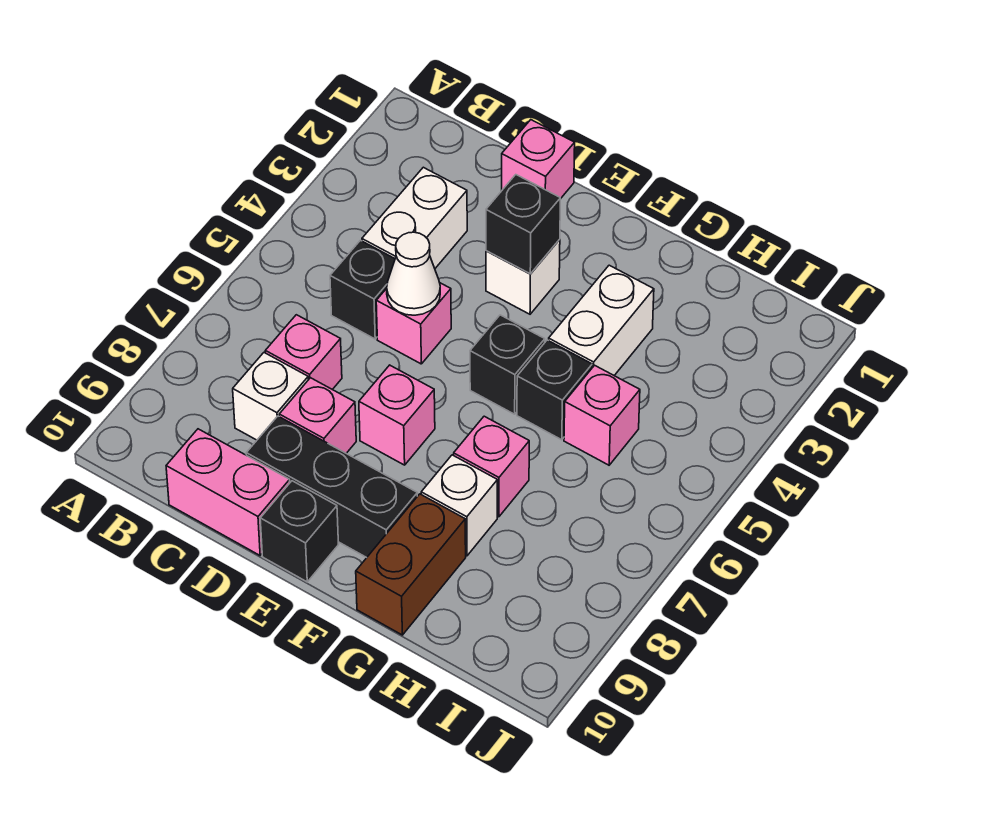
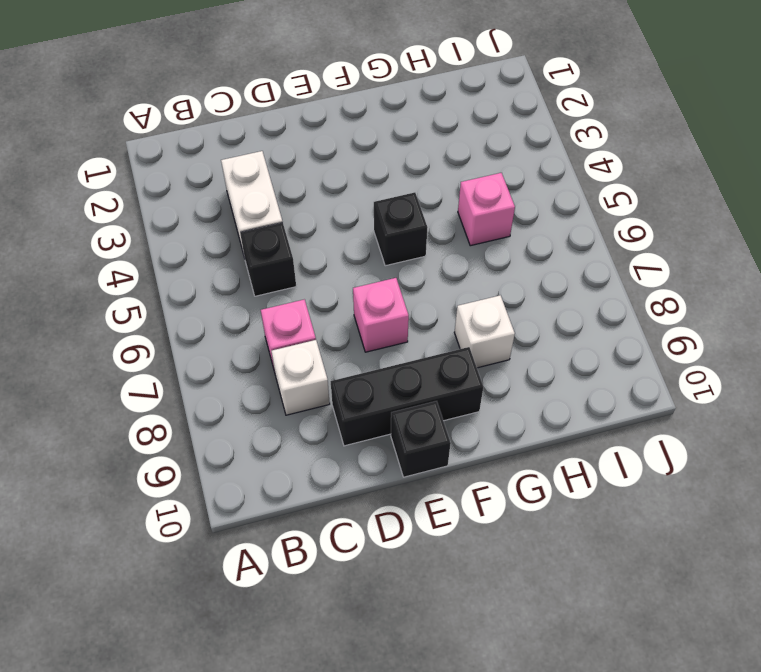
none -> pink brick C10:D10 level 1
none -> pink brick D1 level 1
none -> pink brick D5 level 1

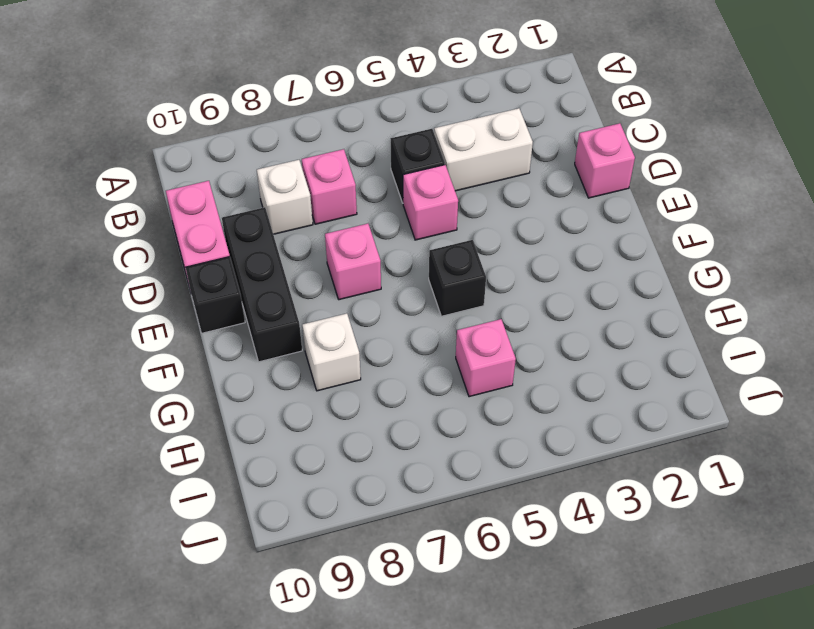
none -> pink brick D8 level 1
none -> white brick E3 level 1
none -> white brick G3:G4 level 1

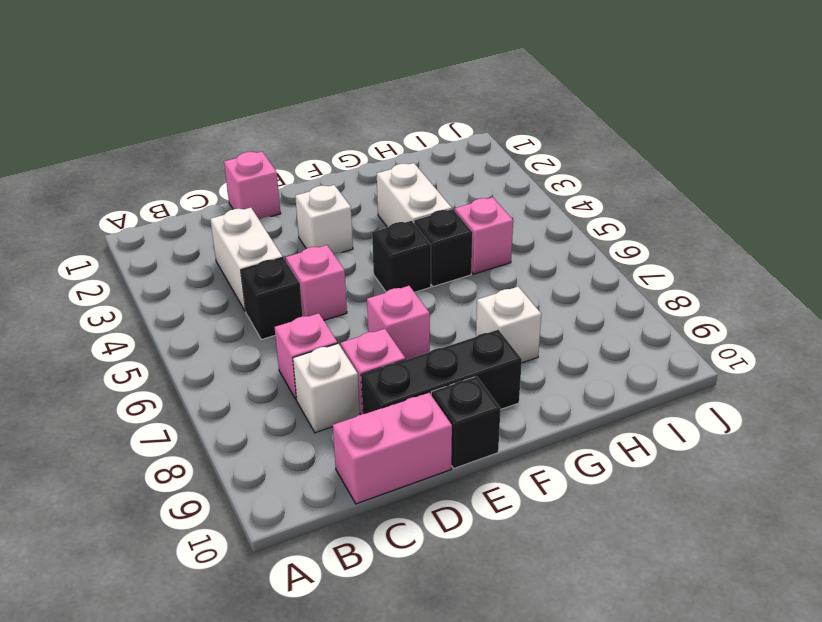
none -> pink brick G7 level 1
none -> brown brick G9:G10 level 1
none -> white cone D5 level 2

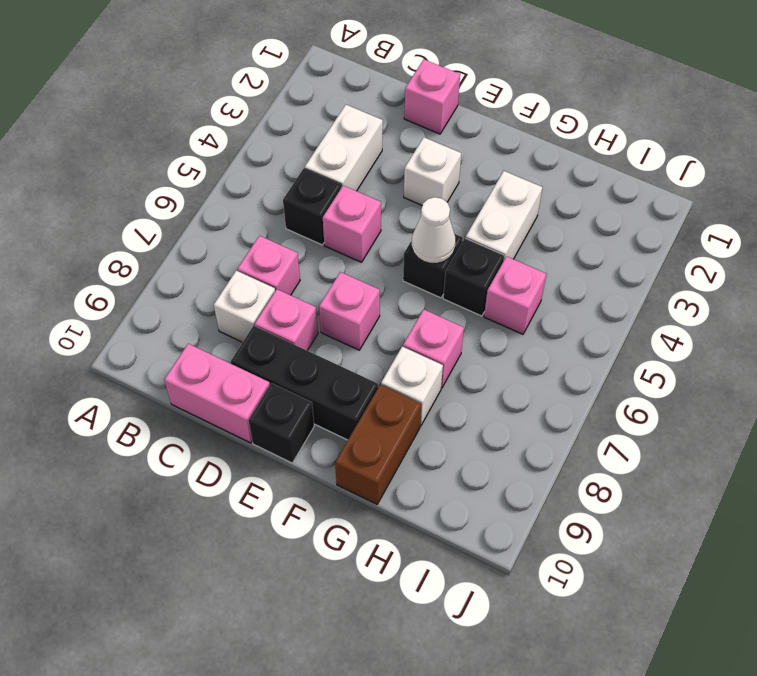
white cone F5 level 2 -> white cone D5 level 2
none -> black brick E3 level 2

